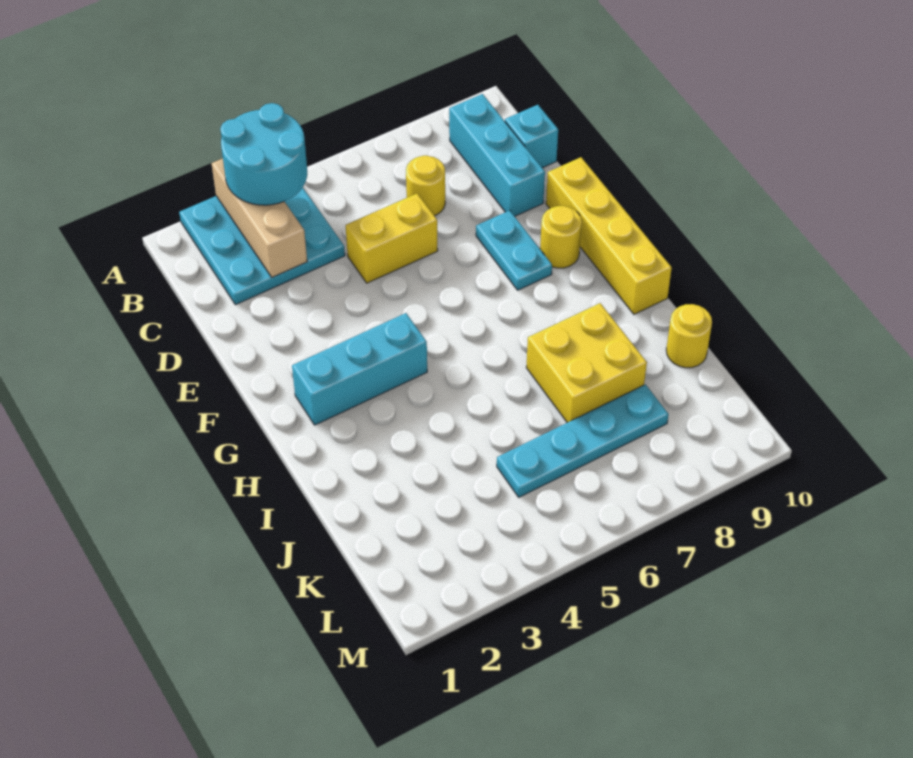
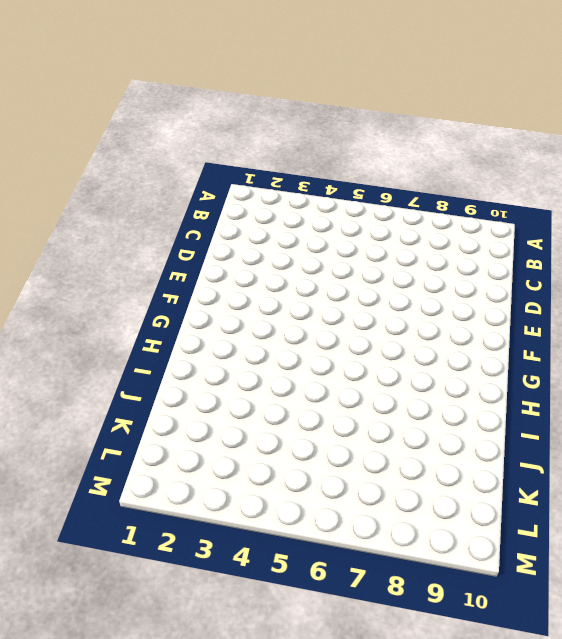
none -> cyan plate A2:C4 level 1
none -> cyan brick B9:D9 level 1
none -> yellow round brick C7 level 1

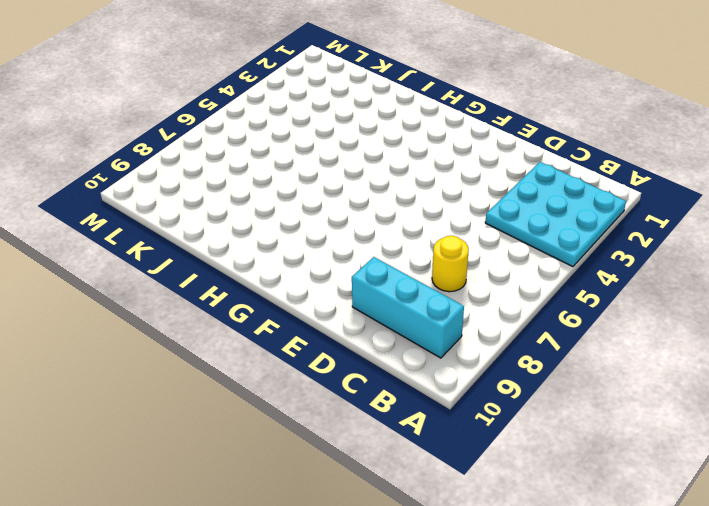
none -> cyan brick C10 level 1
none -> yellow brick D5:D6 level 1
none -> cyan plate E8:F8 level 1

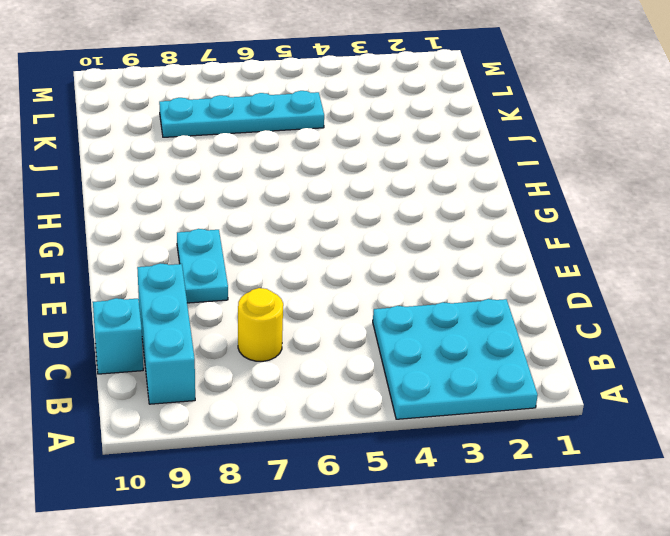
none -> yellow brick D5:D6 level 1
none -> yellow brick E10:H10 level 1
none -> yellow round brick F9 level 1

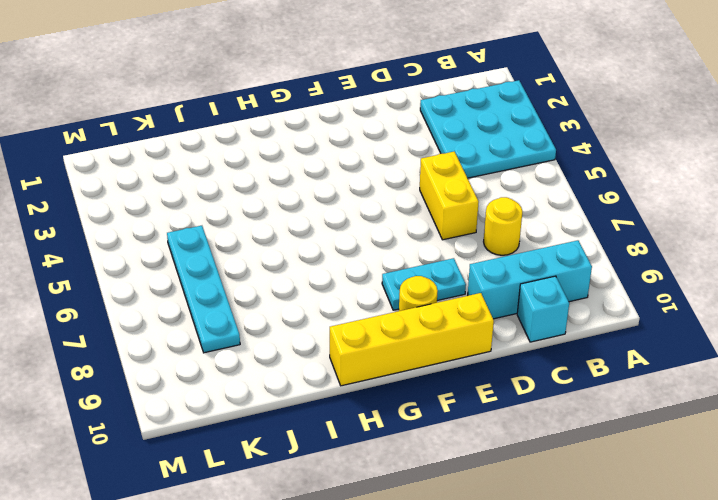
none -> cyan brick G2:G4 level 1
none -> yellow brick I7:J8 level 1
none -> yellow round brick J10 level 1

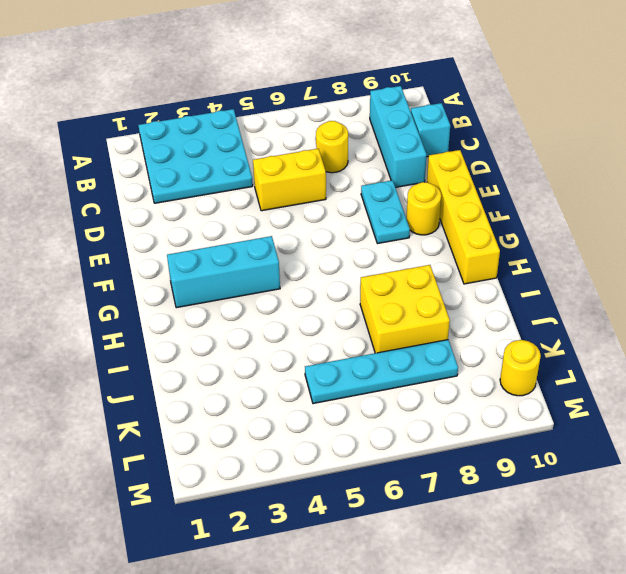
yellow round brick L10 level 1 -> yellow round brick J10 level 1
none -> tan brick A3:C3 level 2
none -> cyan round brick A3:B4 level 3

